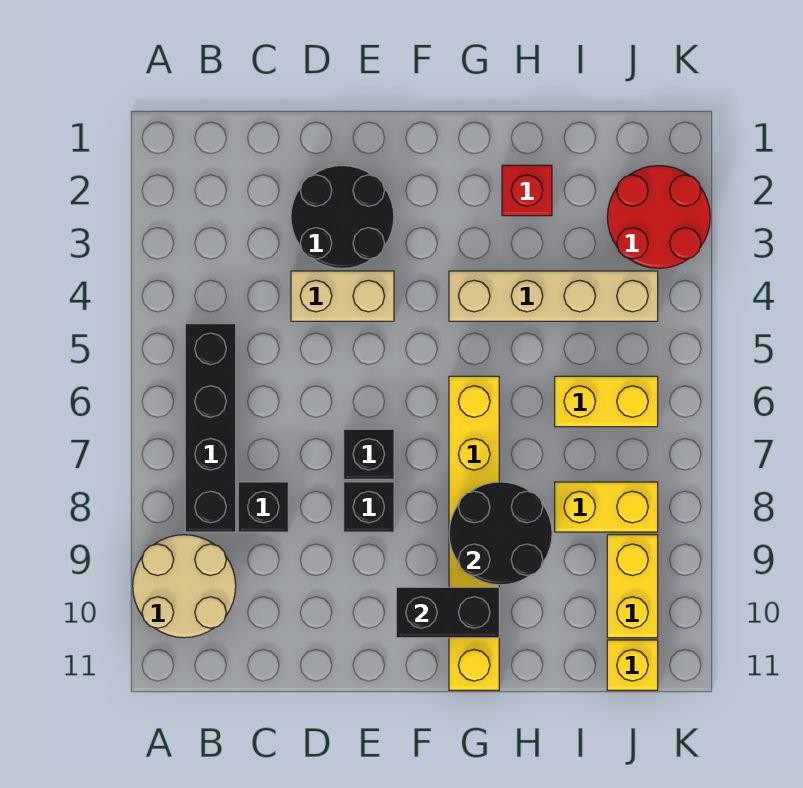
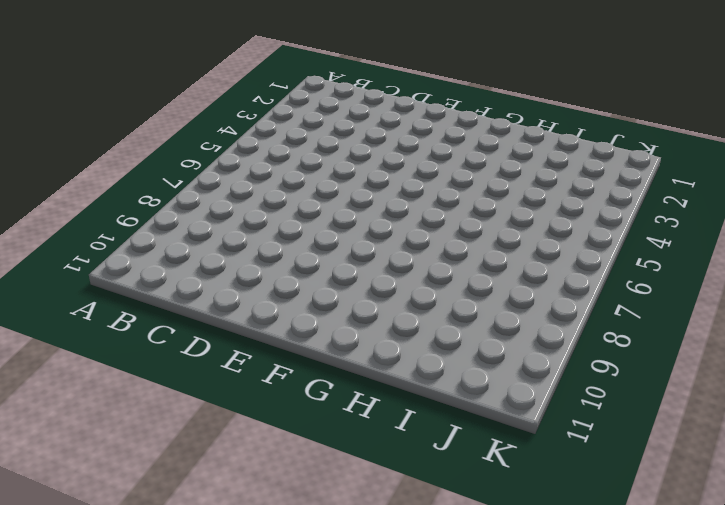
none -> tan round brick A9:B10 level 1
none -> black brick B5:B8 level 1
none -> black brick C8 level 1

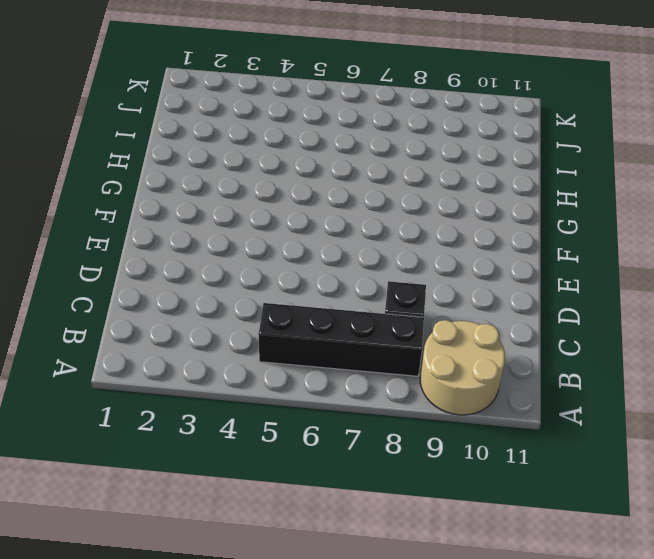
none -> black round brick D2:E3 level 1
none -> tan brick D4:E4 level 1
none -> black brick E7 level 1

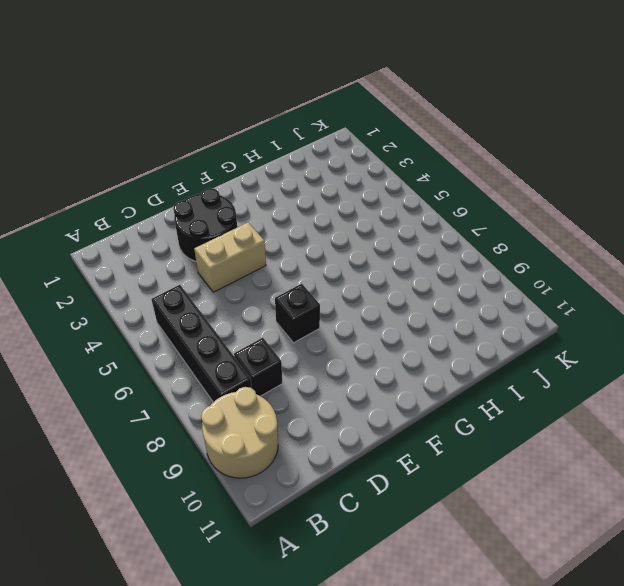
none -> black brick E8 level 1
none -> tan brick G4:J4 level 1
none -> yellow brick G6:G11 level 1

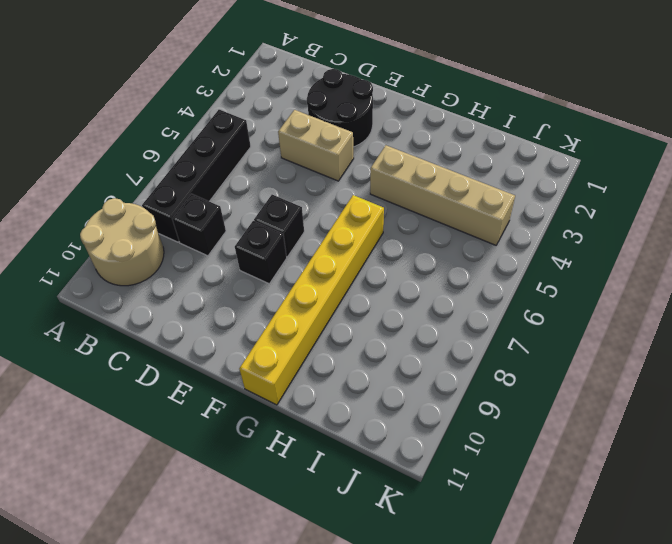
none -> red brick H2 level 1
none -> yellow brick I6:J6 level 1
none -> yellow brick I8:J8 level 1

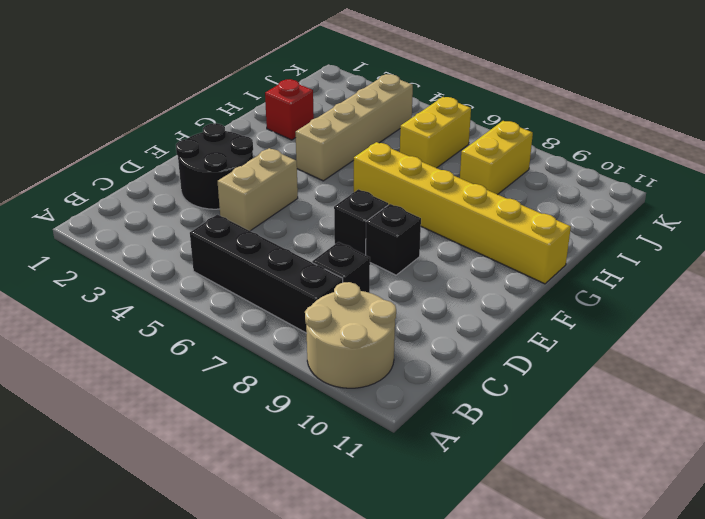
none -> red round brick J2:K3 level 1
none -> yellow brick J9:J10 level 1
none -> yellow brick J11 level 1

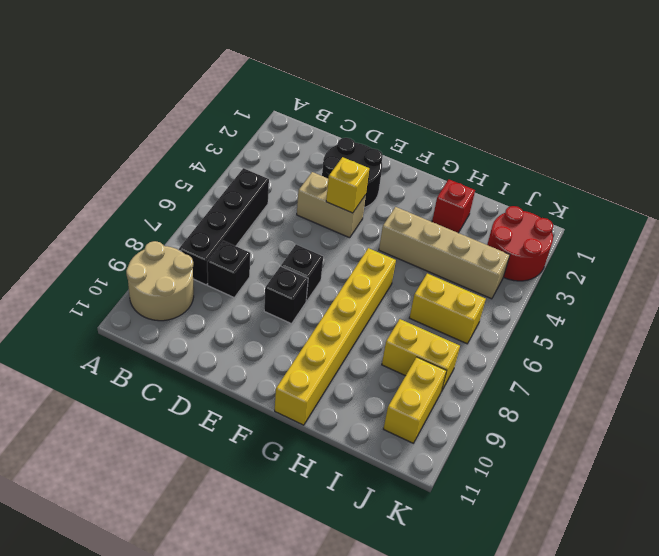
yellow brick E4 level 2 -> yellow brick J11 level 1
none -> black brick F10:G10 level 2
none -> black round brick G8:H9 level 2

